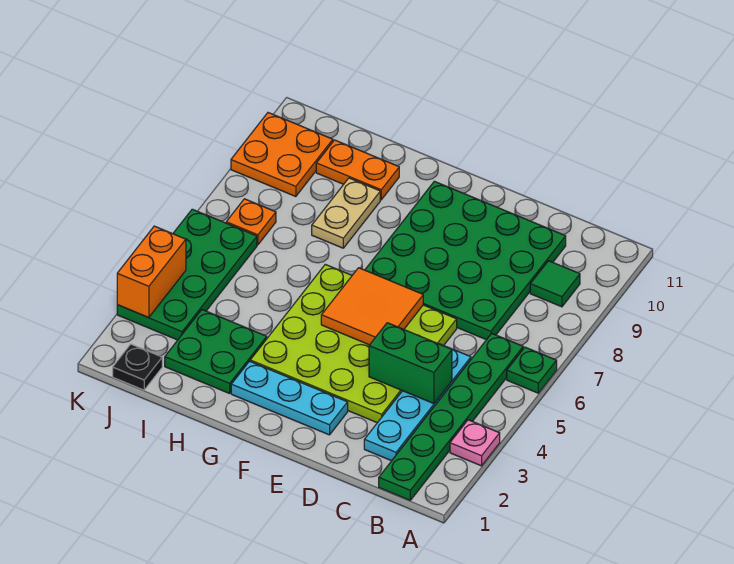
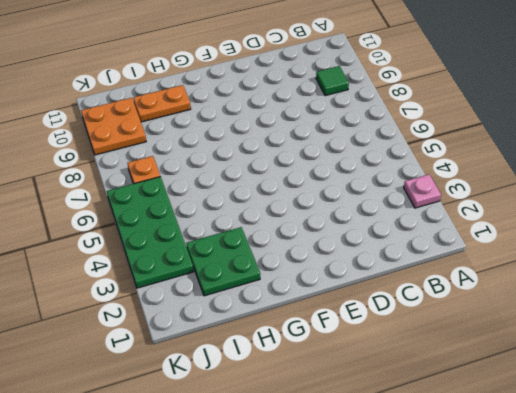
none -> green plate A6 level 1
none -> green plate B1:B6 level 1
none -> cyan plate C2:C5 level 1

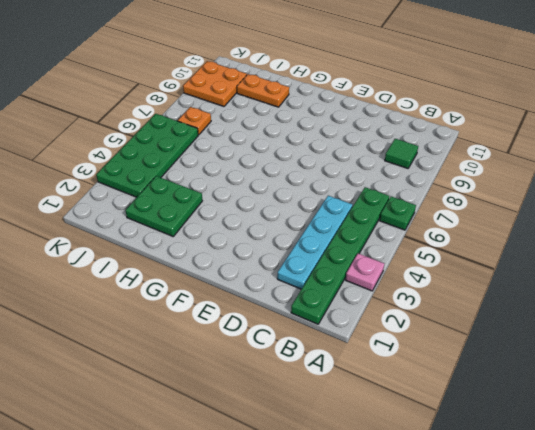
none -> green plate C7:F10 level 1
none -> lime plate D3:G6 level 1
none -> cyan plate E2:G2 level 1

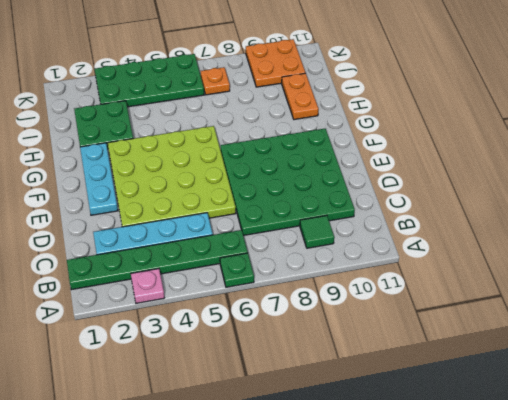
none -> tan plate H8:H9 level 1
none -> black plate J1 level 1
none -> green brick C4:D4 level 2

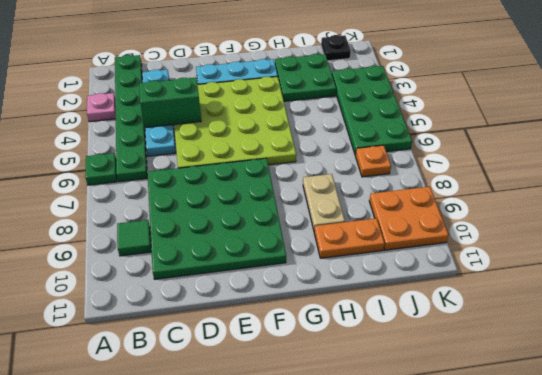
none -> orange tile E5:F6 level 2
none -> orange brick K3:K4 level 2

